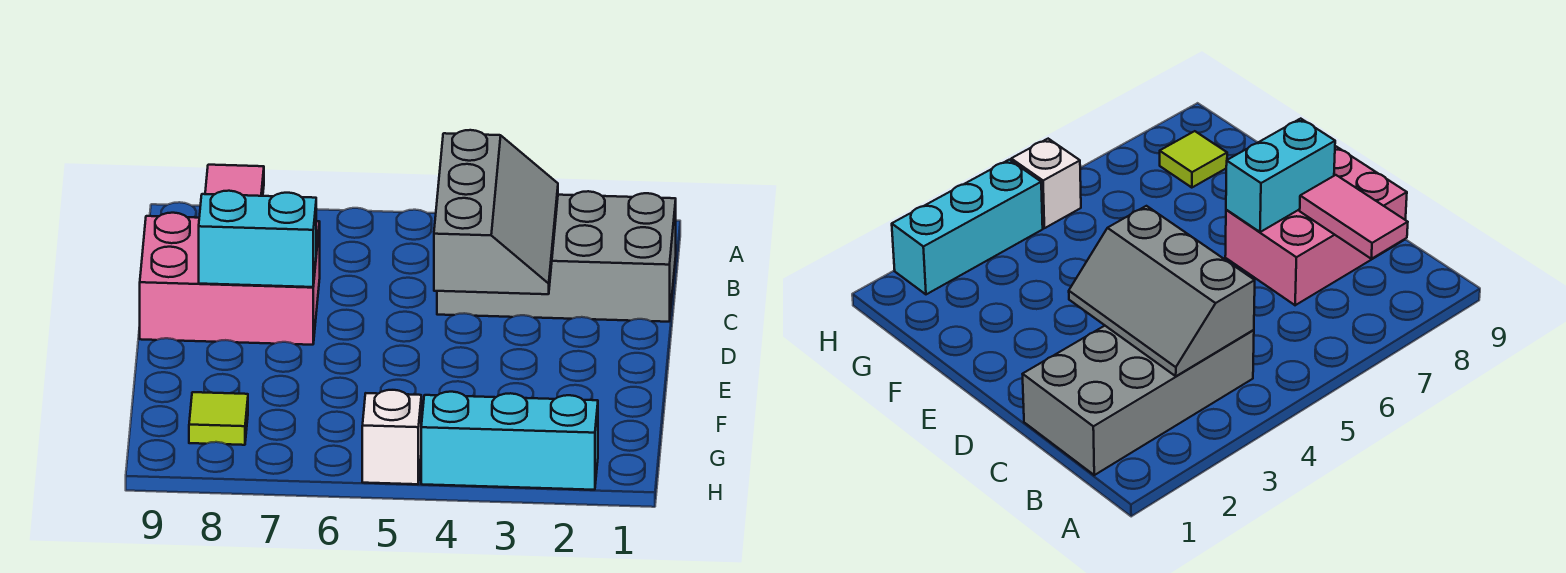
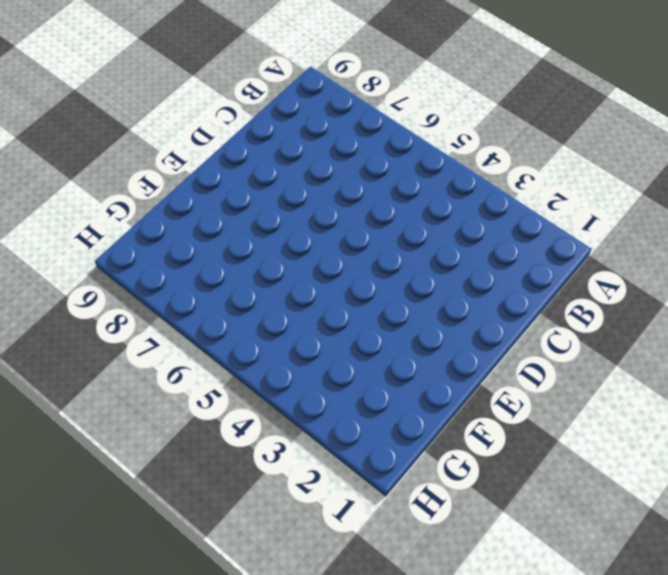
none -> grey brick B1:C4 level 1
none -> pink brick C7:D9 level 1

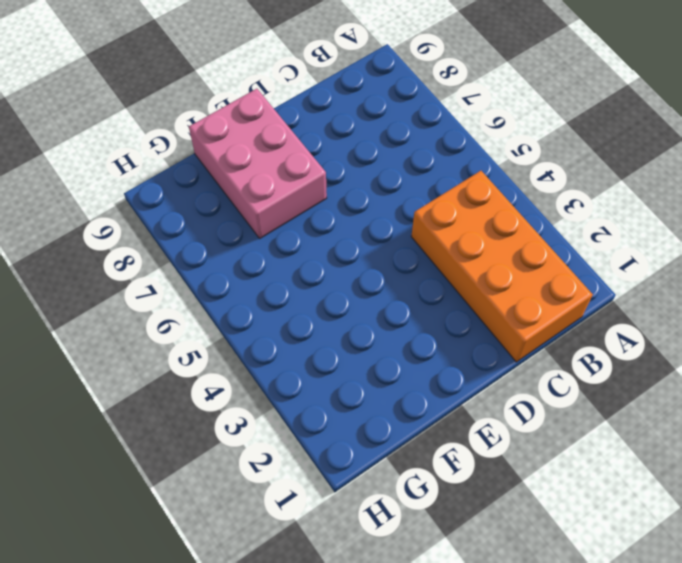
orange brick B1:C4 level 1 -> grey brick B1:C4 level 1
pink brick E7:F9 level 1 -> pink brick C7:D9 level 1
none -> lime tile G8 level 1
none -> cyan brick H2:H4 level 1

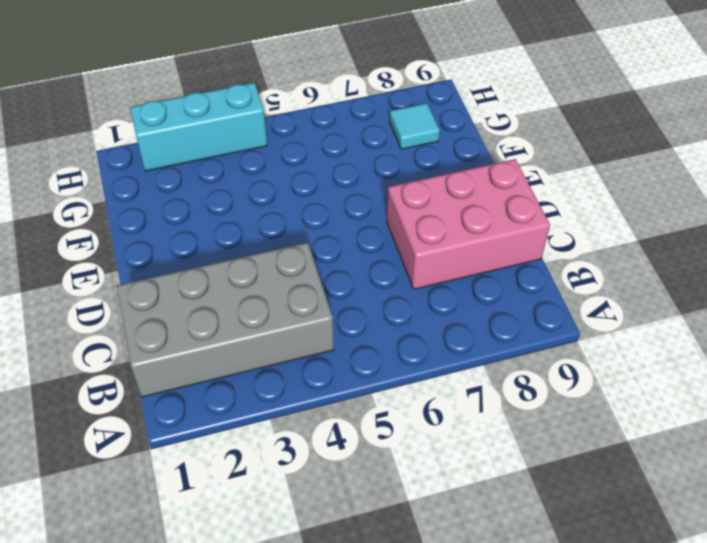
cyan tile G8 level 1 -> lime tile G8 level 1
none -> white brick H5 level 1
none -> grey slope B3:D4 level 2 top 4

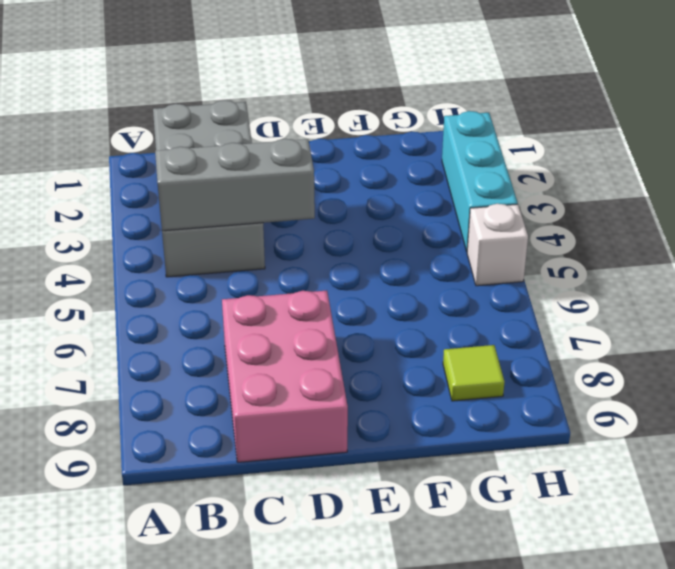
none -> pink tile B8:C8 level 2
none -> cyan brick D7:D8 level 2

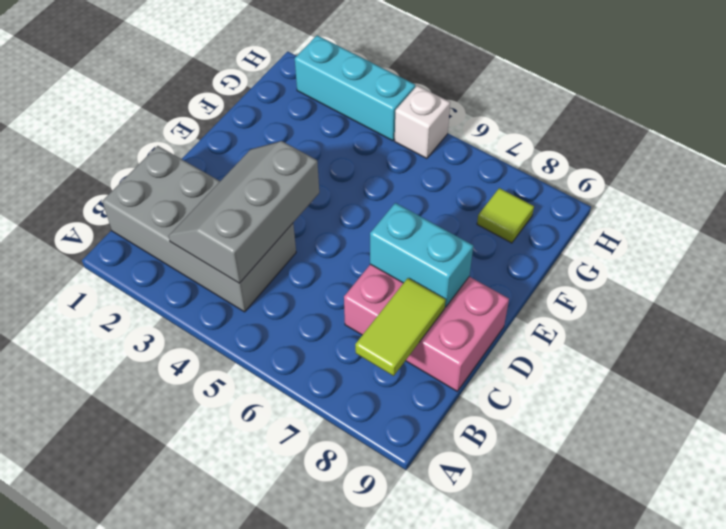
lime tile B8:C8 level 2 -> pink tile B8:C8 level 2

